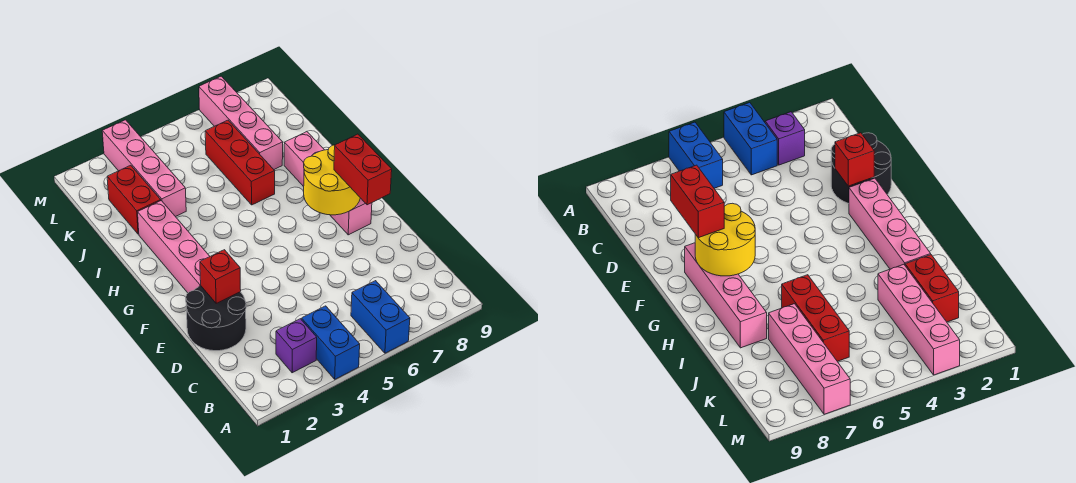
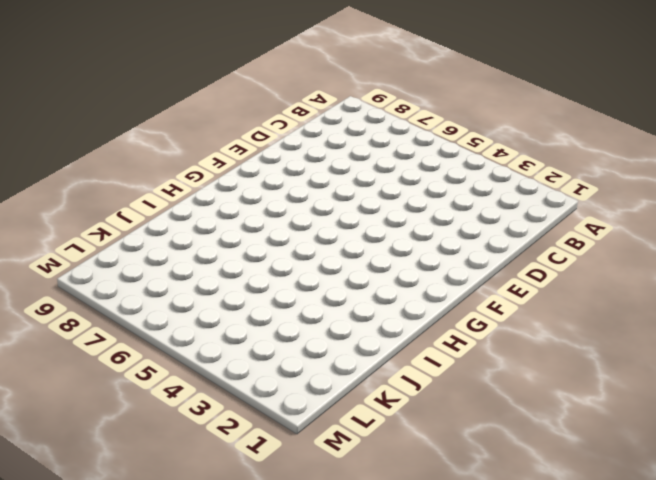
none -> blue brick A4:B4 level 1
none -> blue brick A6:B6 level 1
none -> purple brick B3 level 1

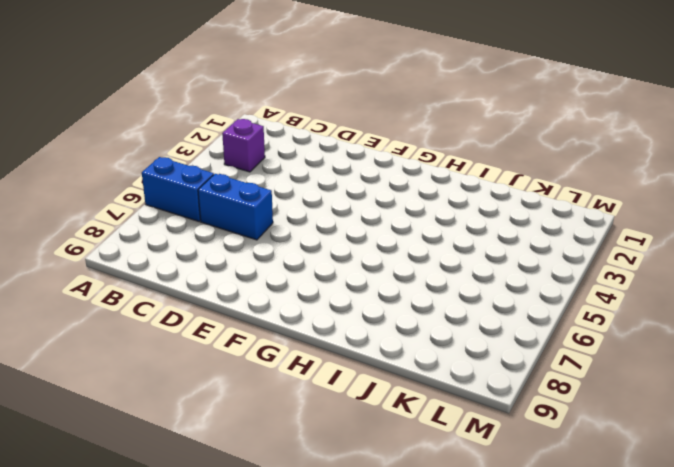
blue brick C6:D6 level 1 -> blue brick A4:B4 level 1
none -> black round brick D1:E2 level 1
none -> pink brick F2:I2 level 1
none -> pink brick F8:I8 level 1

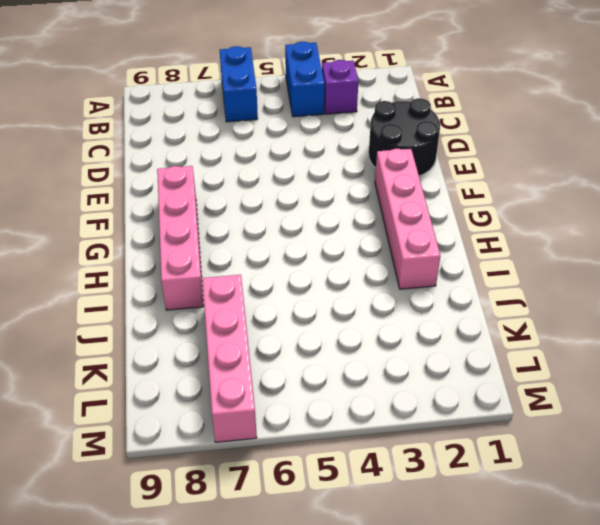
none -> red brick I6:K6 level 1
none -> red brick J2:K2 level 1
none -> pink brick J3:M3 level 1

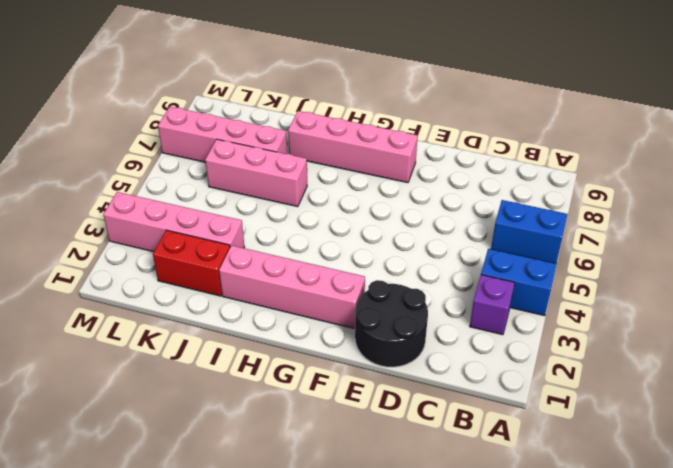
pink brick I6:K6 level 1 -> red brick I6:K6 level 1
none -> red brick E2 level 2
none -> yellow round brick F7:G8 level 2
none -> red brick E8:F8 level 3

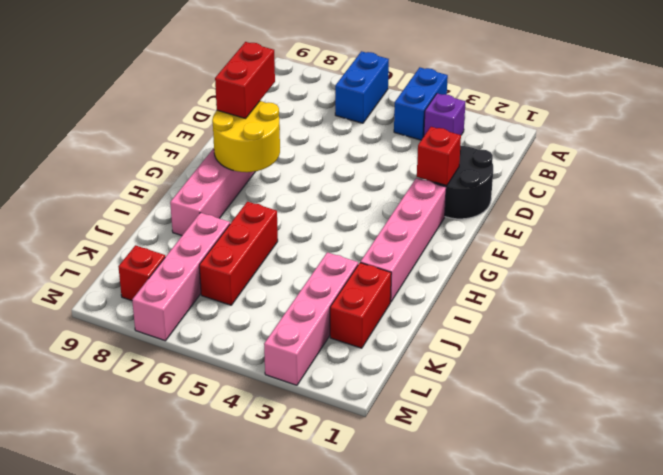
red brick L8 level 1 -> none

